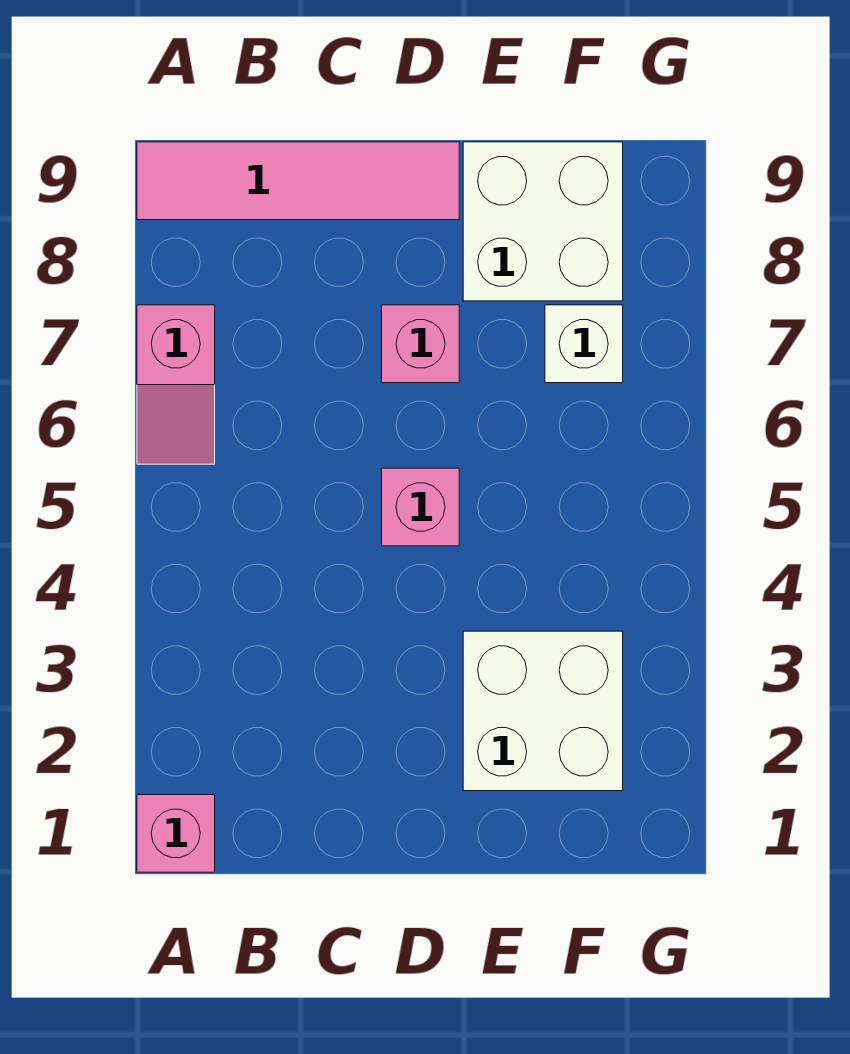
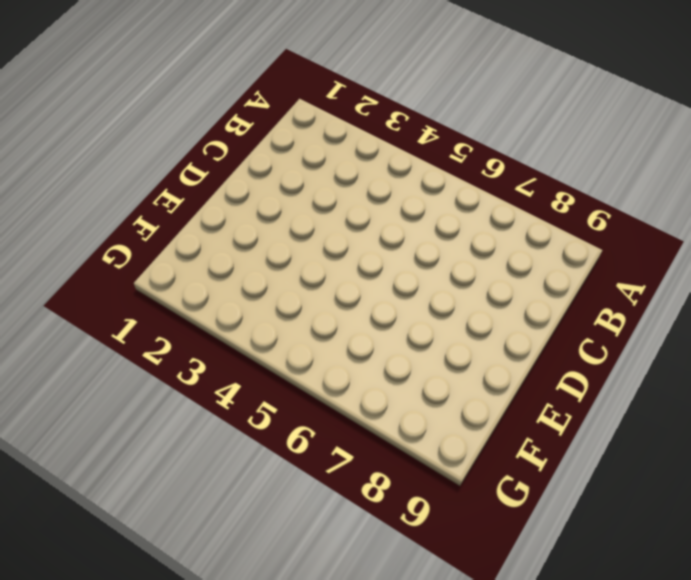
none -> pink brick A1 level 1
none -> pink slope A6:A7 level 1 top 7

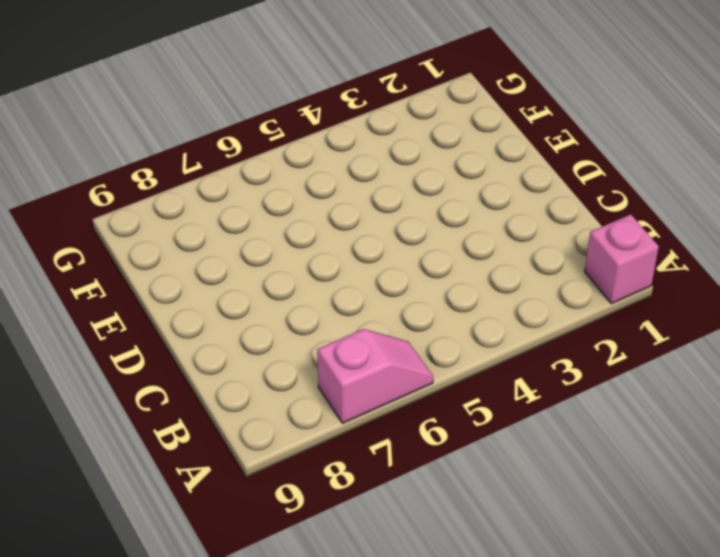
none -> pink tile A9:D9 level 1
none -> pink brick D5 level 1

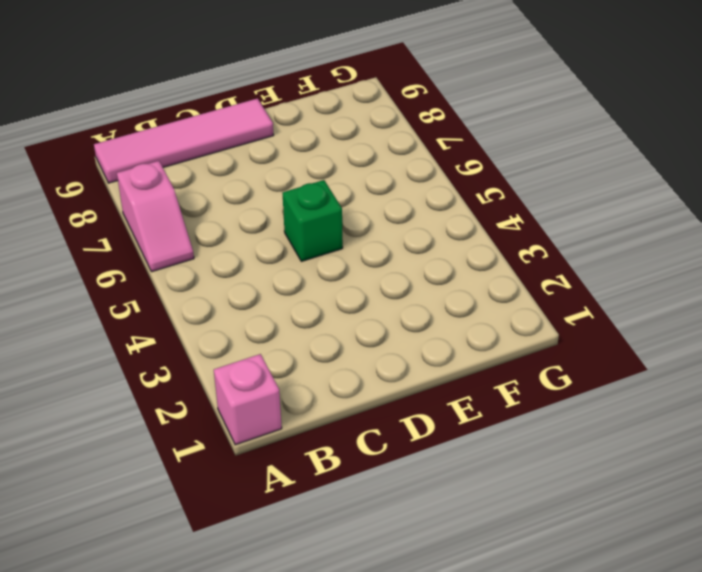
green brick D5 level 1 -> pink brick D5 level 1
none -> pink brick D7 level 1
none -> white brick E2:F3 level 1

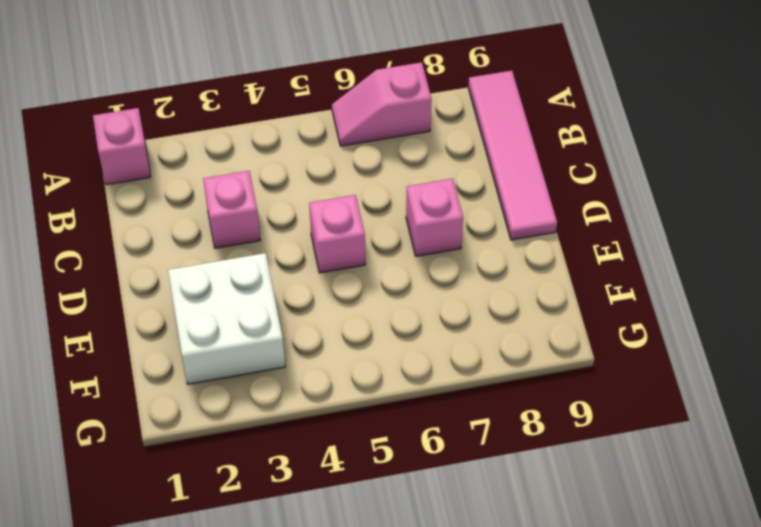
pink brick C3 level 1 -> none
none -> white brick E8:F9 level 1
none -> white brick F7 level 1

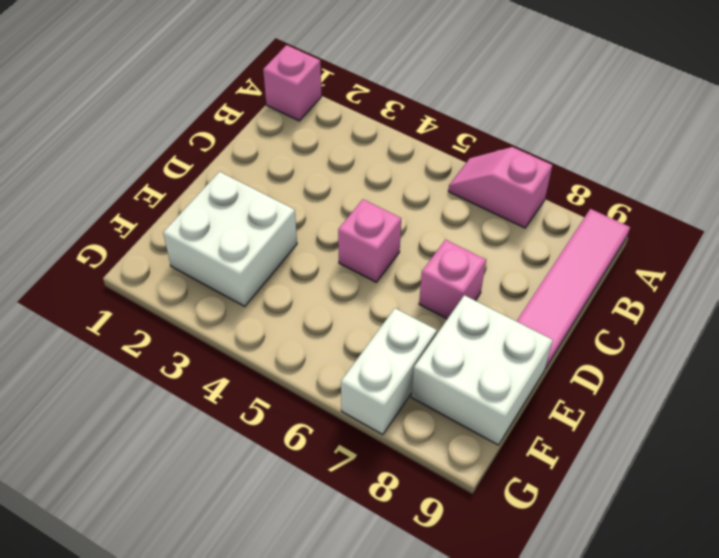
white brick F7:G7 level 1 -> white brick F7 level 1

